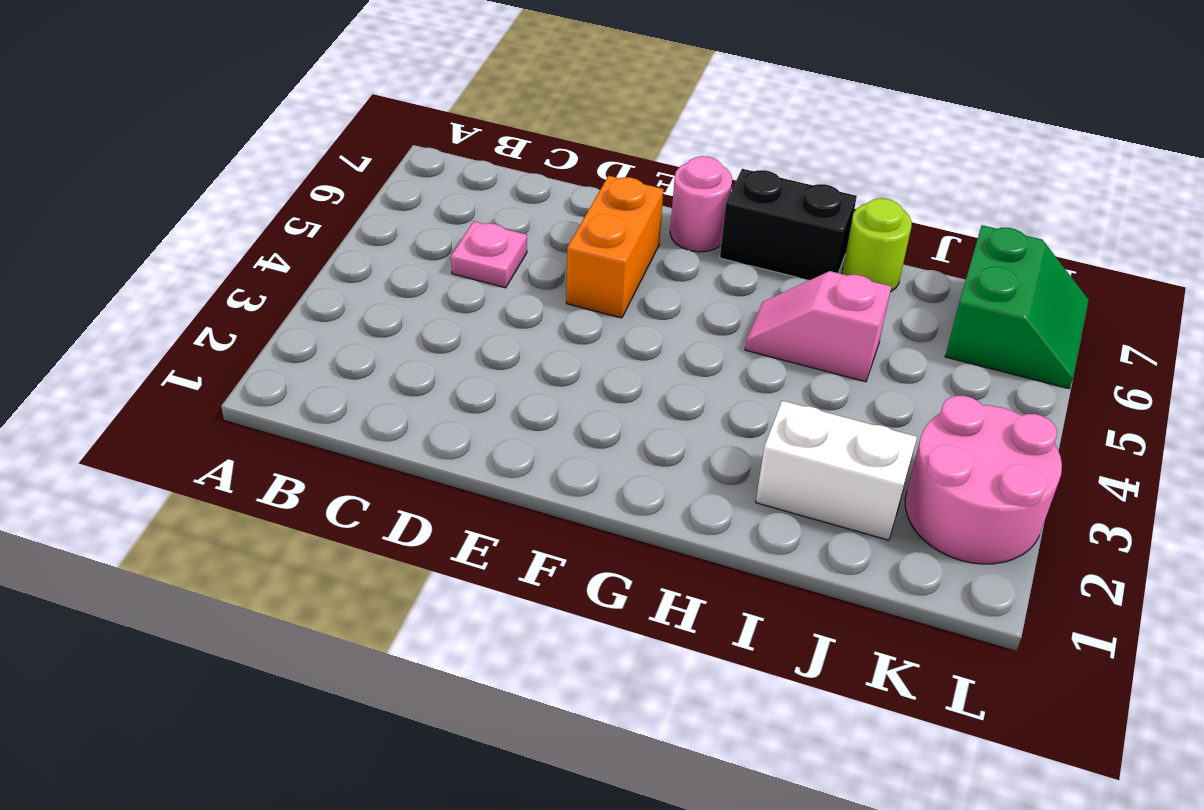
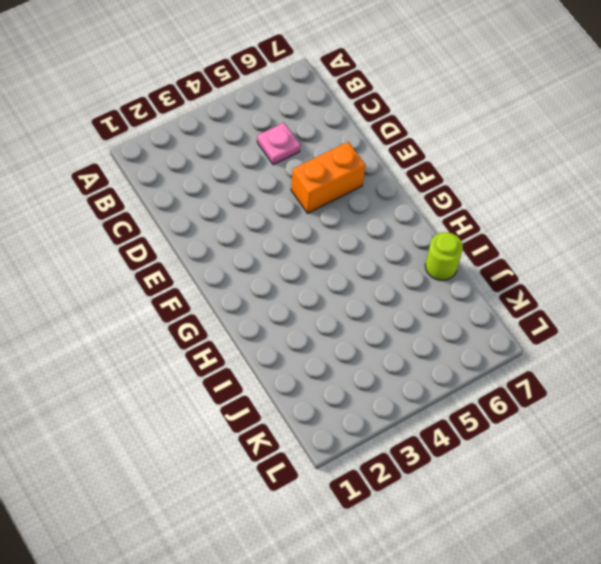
none -> pink round brick F7 level 1
none -> black brick G7:H7 level 1

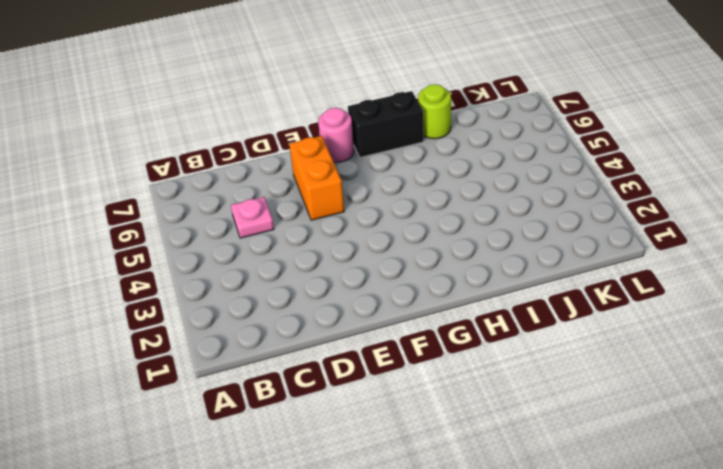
none -> pink slope H5:I5 level 1 top I
none -> white brick I2:J2 level 1

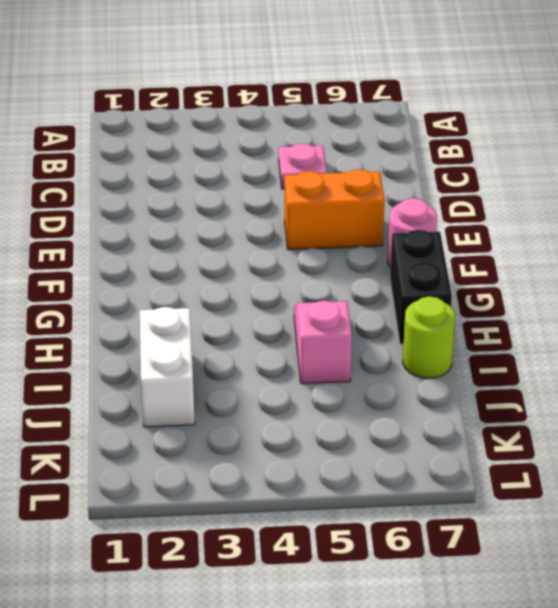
none -> pink round brick K2:L3 level 1
none -> green slope K6:L7 level 1 top K

